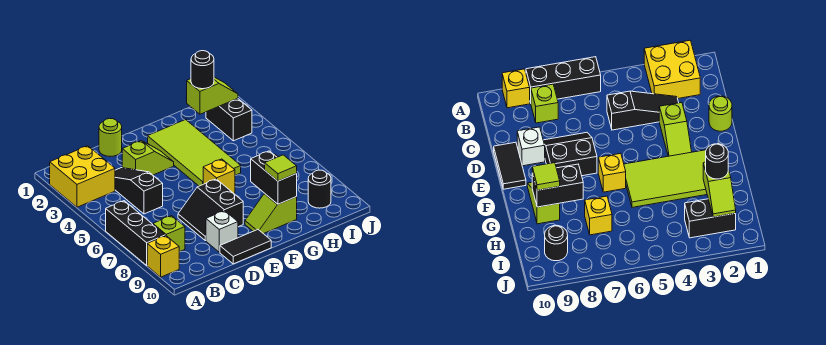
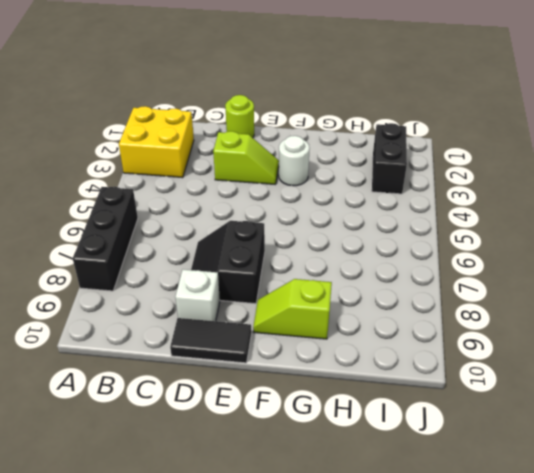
white round brick F3 level 1 -> lime tile F2:G5 level 1
none -> yellow brick A9 level 1
none -> lime brick B8 level 1
none -> black slope C3:C5 level 1 top 5

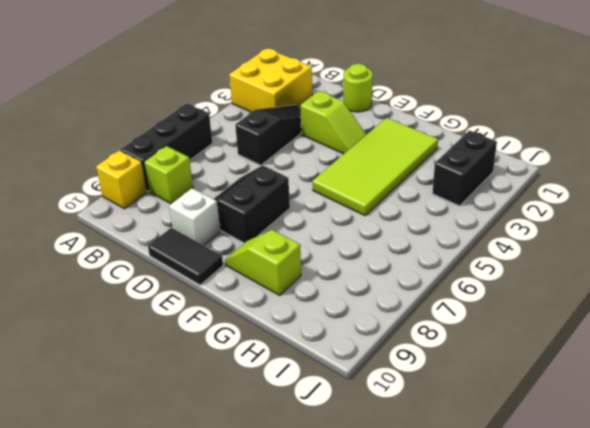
none -> yellow brick F6 level 1
none -> yellow brick H7 level 1
none -> black round brick I9 level 1

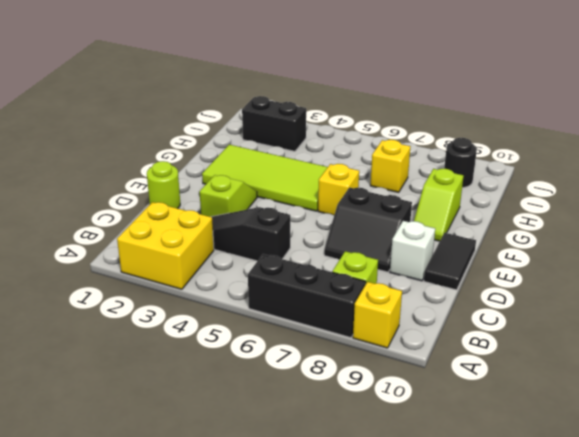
none -> black brick G8:G9 level 2
none -> lime slope H2:I2 level 2 top H
none -> lime tile G9 level 3

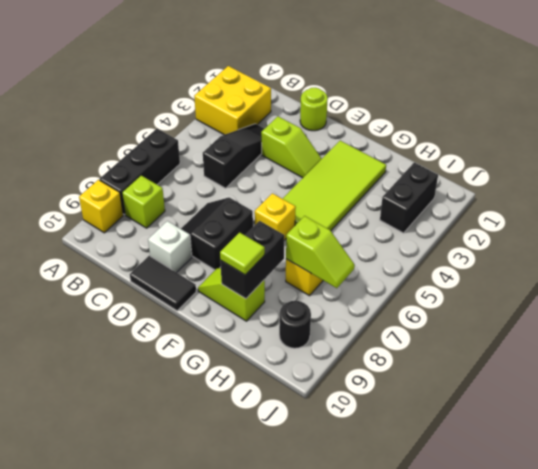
lime slope H7:I7 level 2 top H -> lime slope H2:I2 level 2 top H
none -> black round brick H2 level 3

